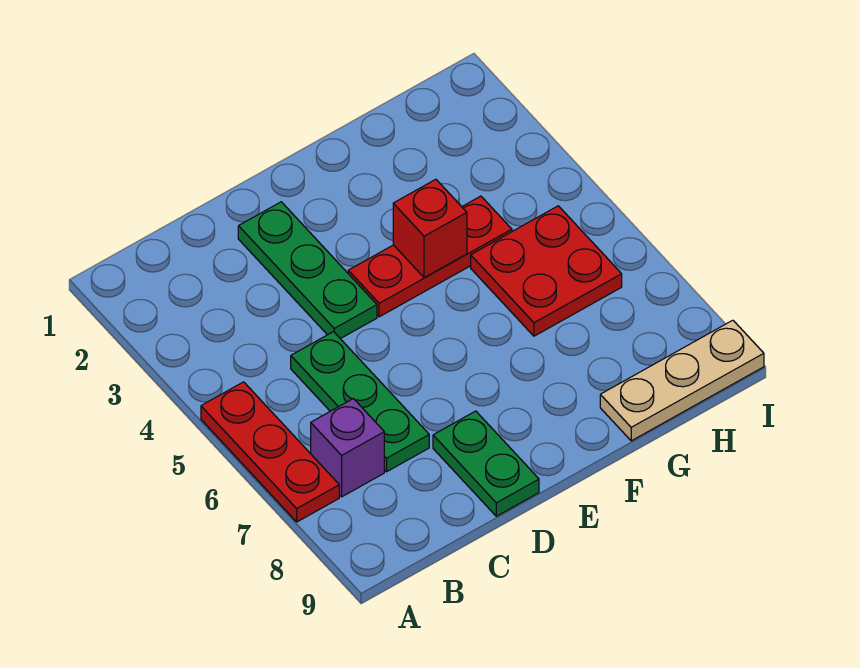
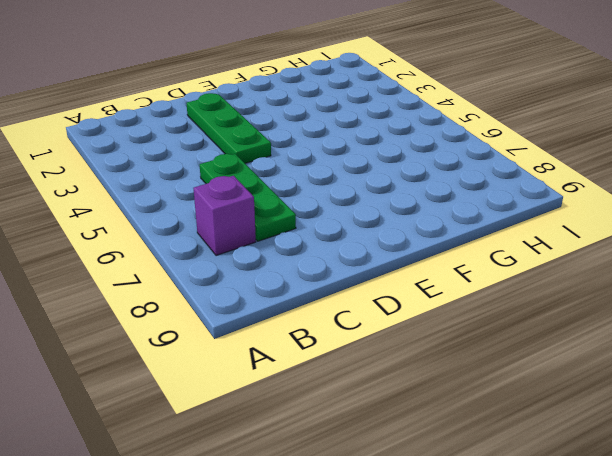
none -> red plate A5:A7 level 1
none -> green plate D8:D9 level 1

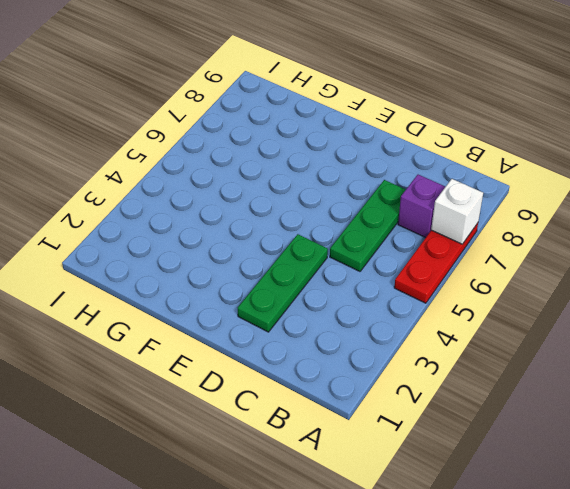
white brick A7 level 2 -> none
none -> green plate D8:D9 level 1
none -> red plate E4:G4 level 1

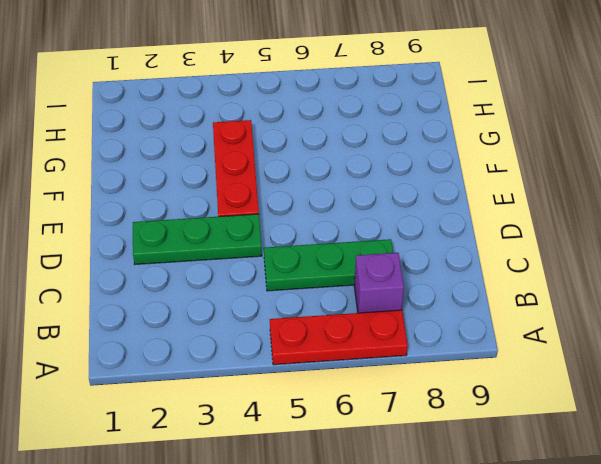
none -> green plate D8:D9 level 1
none -> red plate G5:H6 level 1

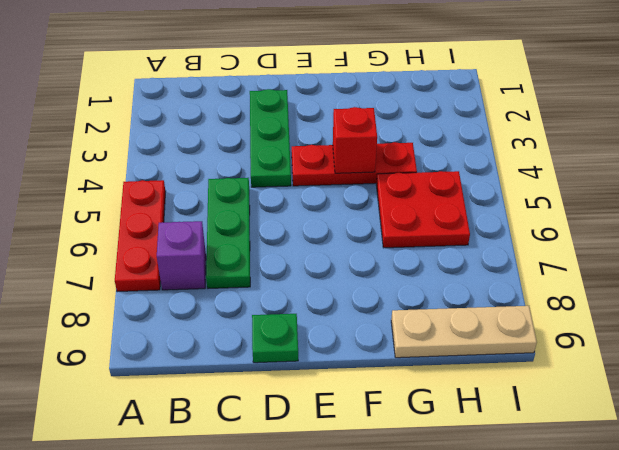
green plate D9 level 1 -> green plate D8:D9 level 1

